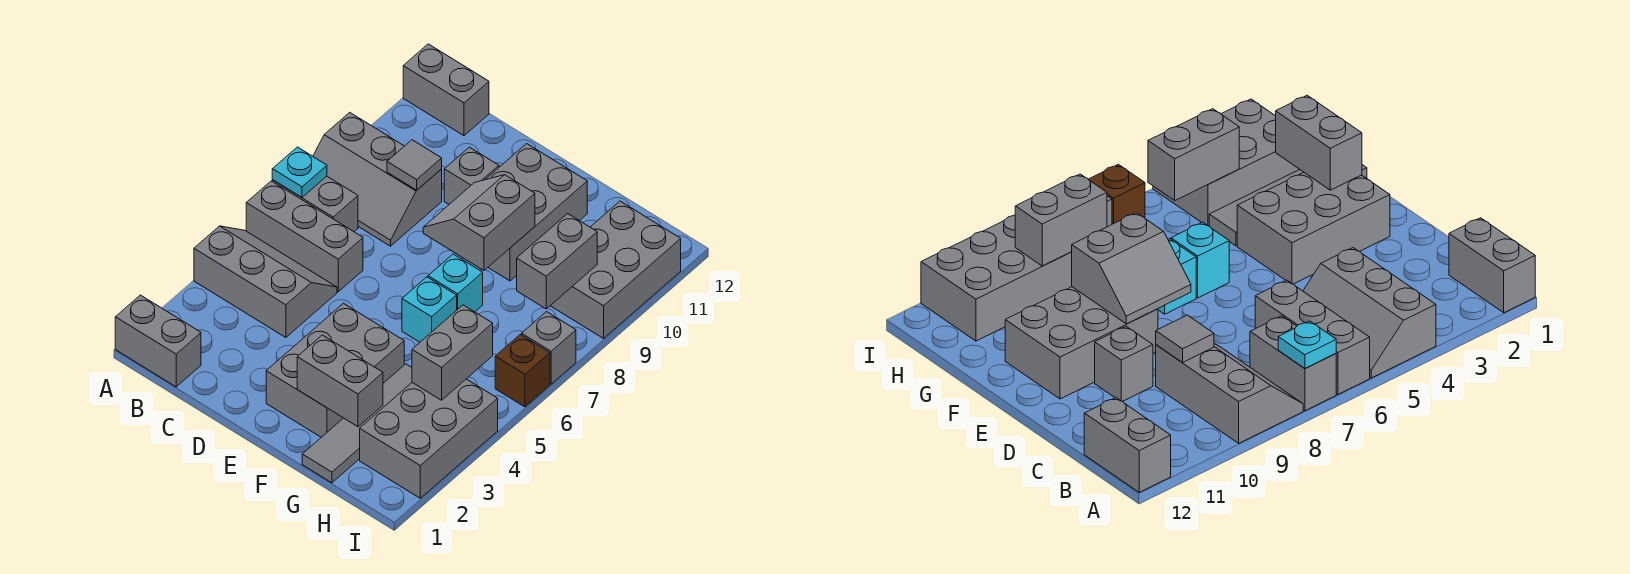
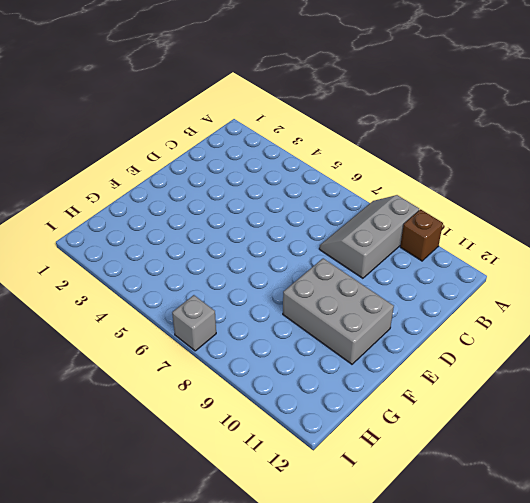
brown brick A10 level 1 -> brown brick I6 level 1
none -> grey brick A1:B1 level 1
none -> grey slope A4:C5 level 1 top 4
none -> grey brick A6:C6 level 1

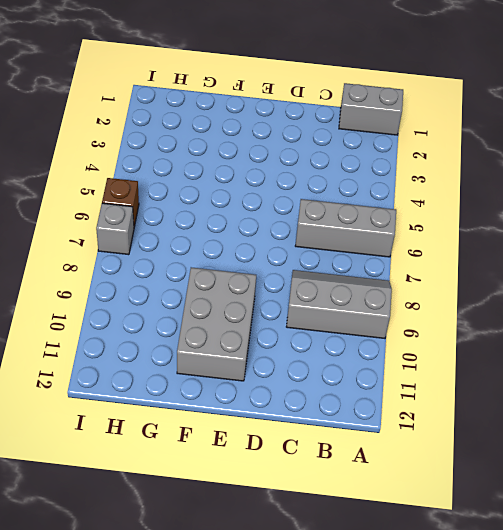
none -> grey slope A4:C5 level 1 top 4
none -> grey brick A7:B7 level 1
none -> grey brick A12:B12 level 1

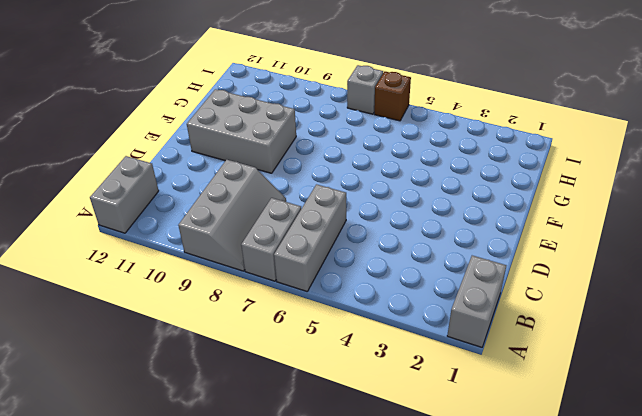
none -> grey slope A4:C5 level 1 top 4
none -> grey brick D10 level 1
none -> grey brick E2:F4 level 1

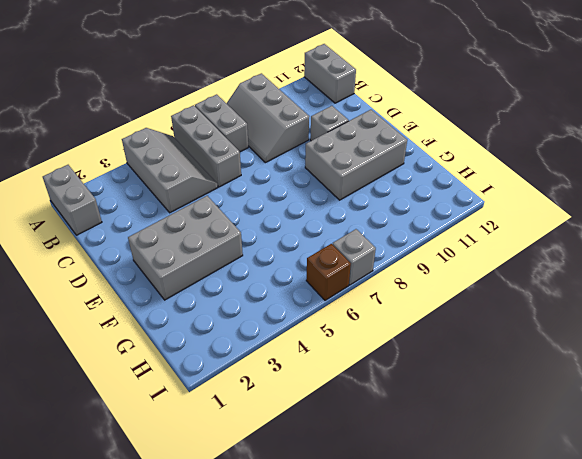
none -> cyan brick F6 level 1
none -> cyan brick F7 level 1
none -> grey tile G1:G4 level 1

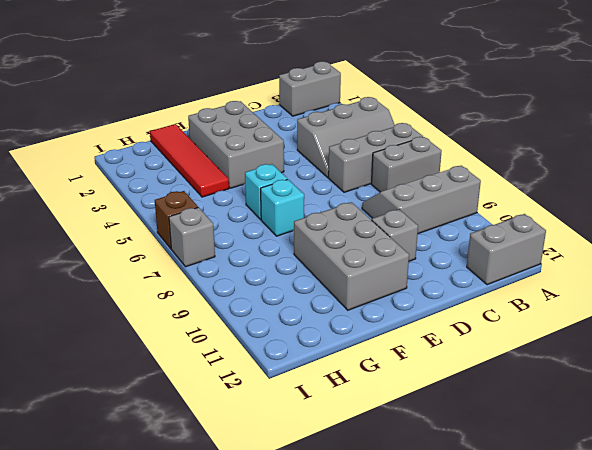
red tile G1:G4 level 1 -> grey tile G1:G4 level 1
none -> grey brick H2:I4 level 1
none -> grey brick H9:I11 level 1
none -> cyan plate A7 level 2

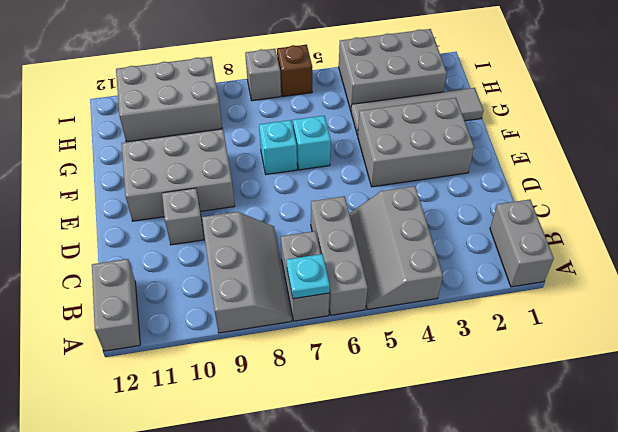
none -> grey tile C9 level 2
none -> grey slope E8:F9 level 2 top F
none -> grey brick F2:G2 level 2

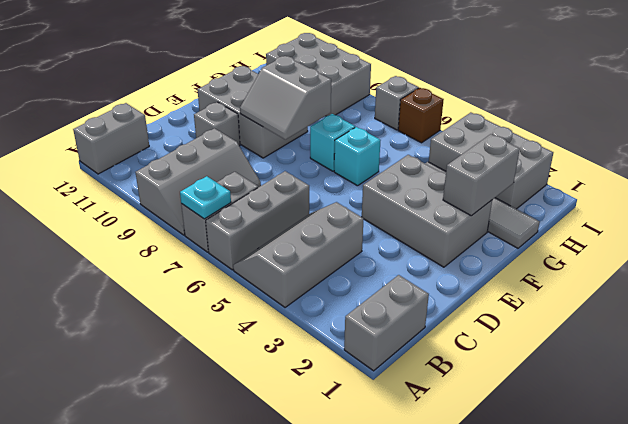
none -> grey tile C9 level 2
none -> grey brick H4:H5 level 2
none -> grey brick H8:H9 level 2

